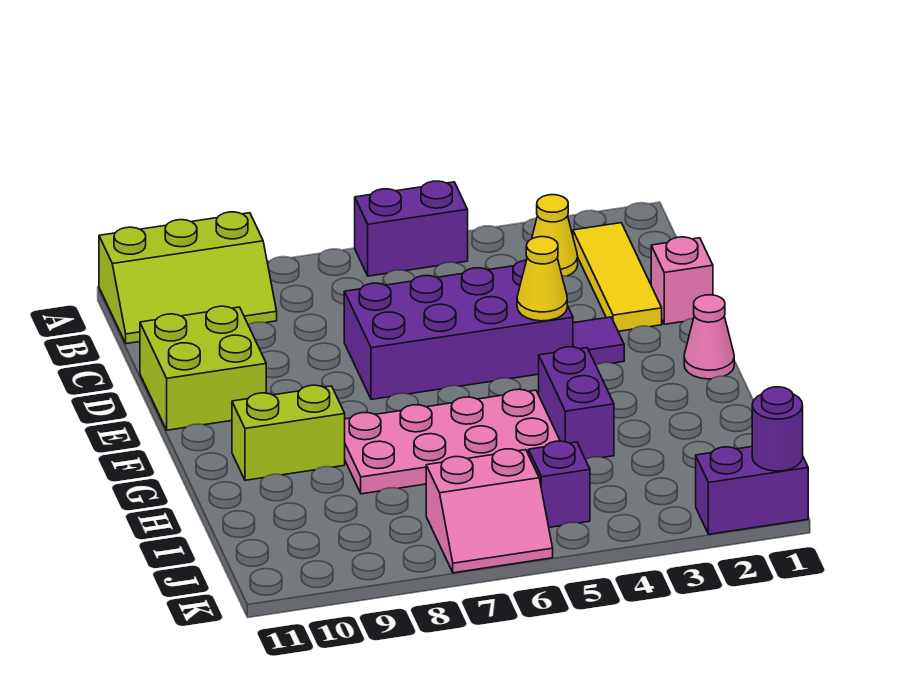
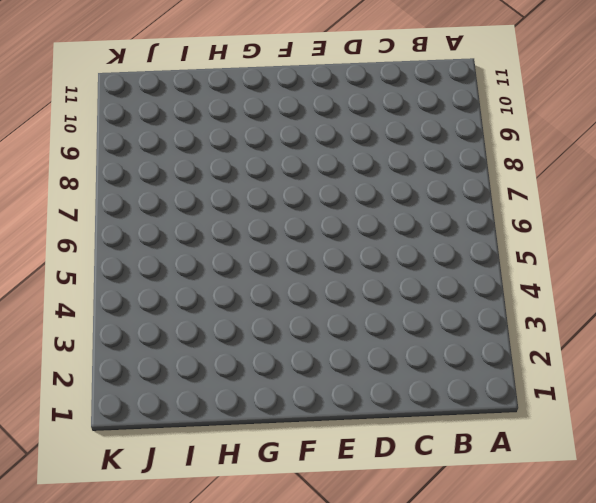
none -> purple brick A5:A6 level 1
none -> lime slope A9:B11 level 1 top A
none -> yellow tile B2:D2 level 1

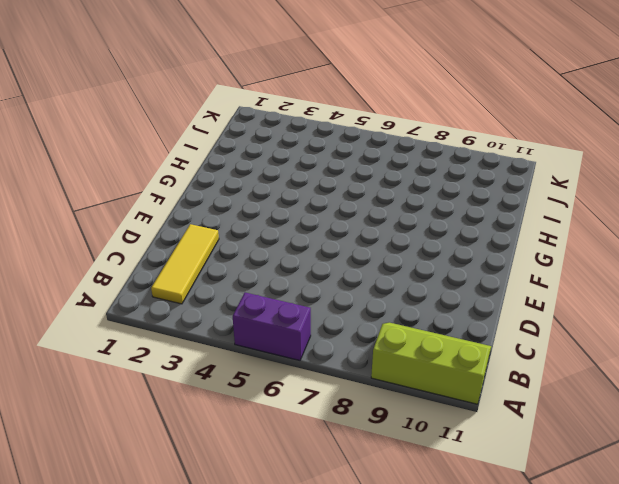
none -> yellow cone B3 level 1
none -> pink brick D1 level 1
none -> purple brick D4:E7 level 1

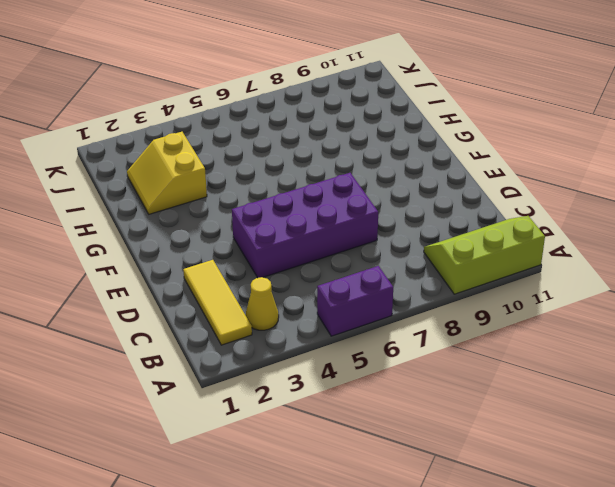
yellow slope H2:I3 level 1 top 3 -> none
none -> pink brick D1 level 1
none -> lime brick D10:E11 level 1
none -> purple tile E3 level 1

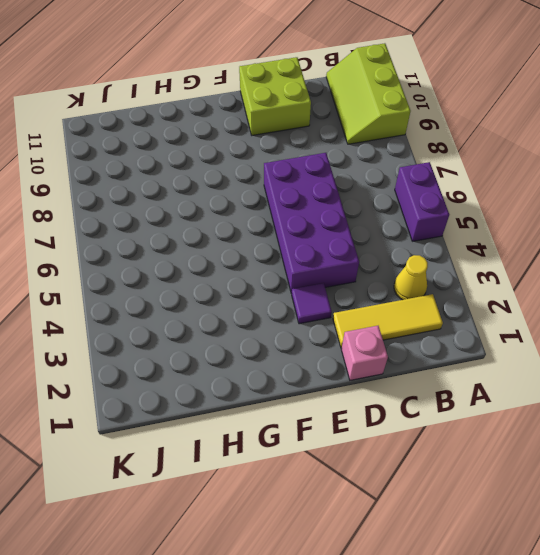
none -> pink cone F1 level 1
none -> purple brick G4:H4 level 1
none -> pink plate G5:H8 level 1

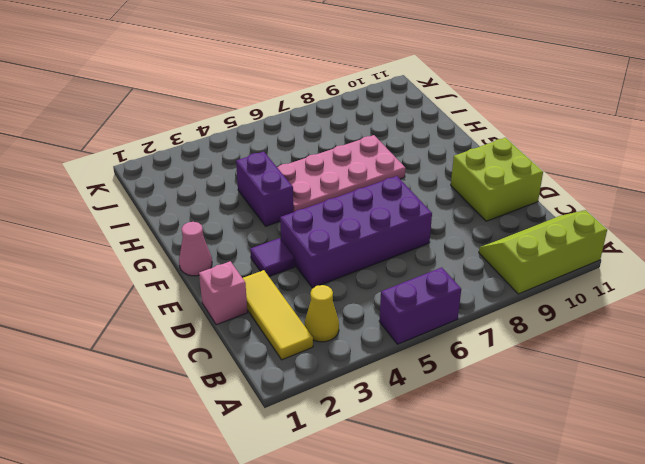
none -> lime brick G9:G10 level 1
none -> purple brick J5 level 1
none -> pink slope J6:K7 level 1 top J

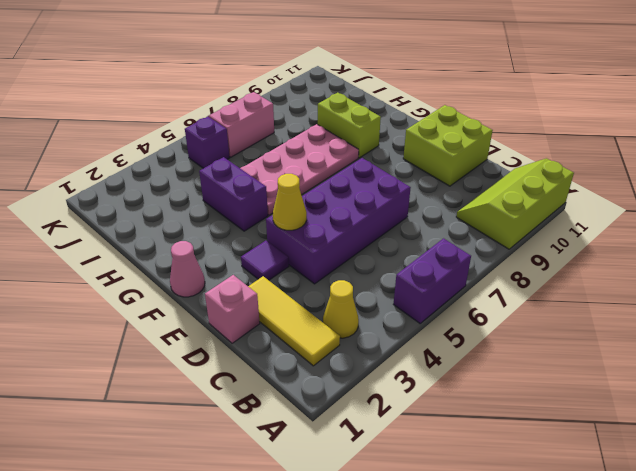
lime brick G9:H9 level 1 -> lime brick G9:G10 level 1
none -> purple brick K1:K2 level 1
none -> purple round brick K1 level 2

